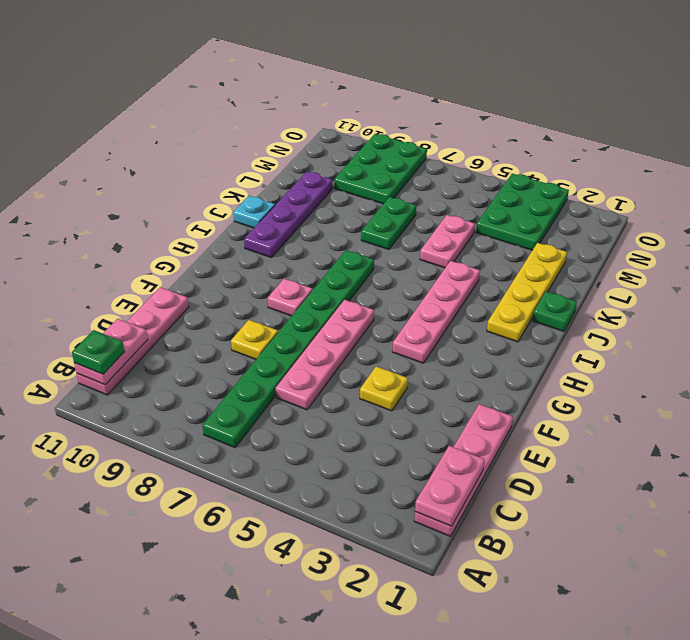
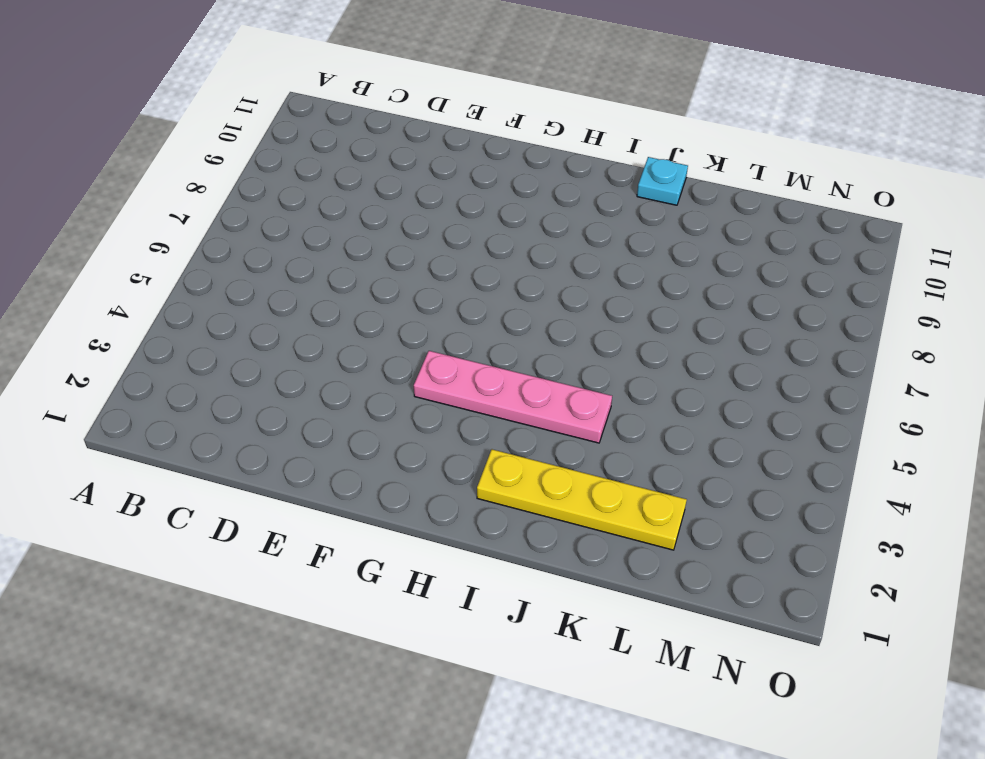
none -> pink plate B1:E1 level 1
none -> green plate B7:I7 level 1
none -> pink plate B11:E11 level 1

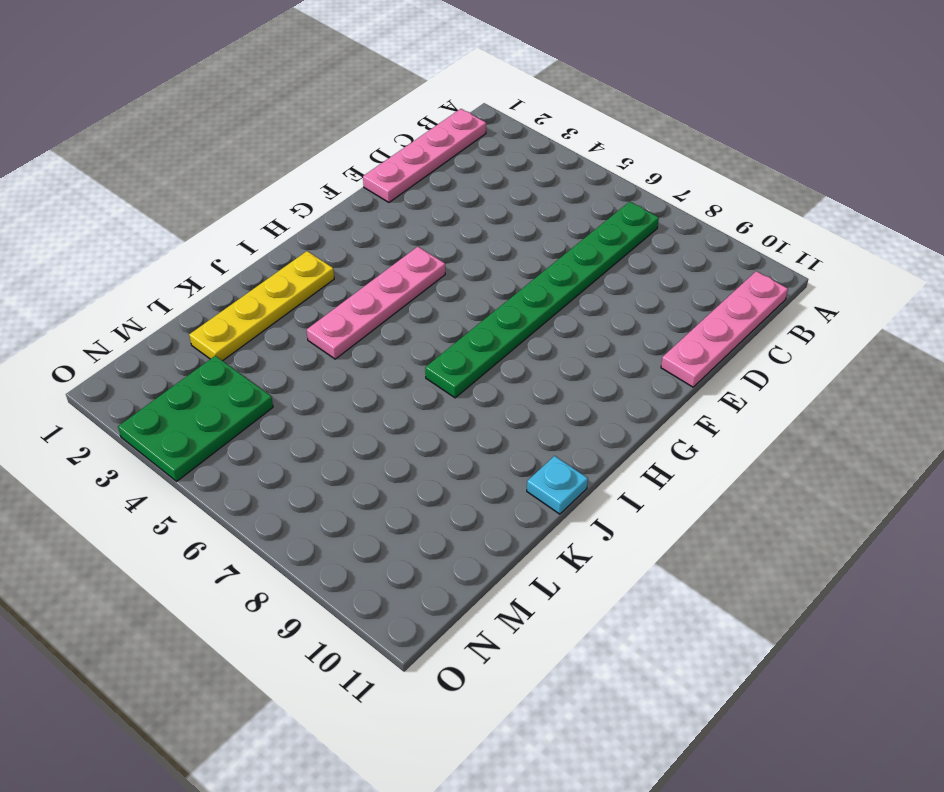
none -> pink plate D6:G6 level 1
none -> yellow plate E4 level 1
none -> yellow plate E8 level 1

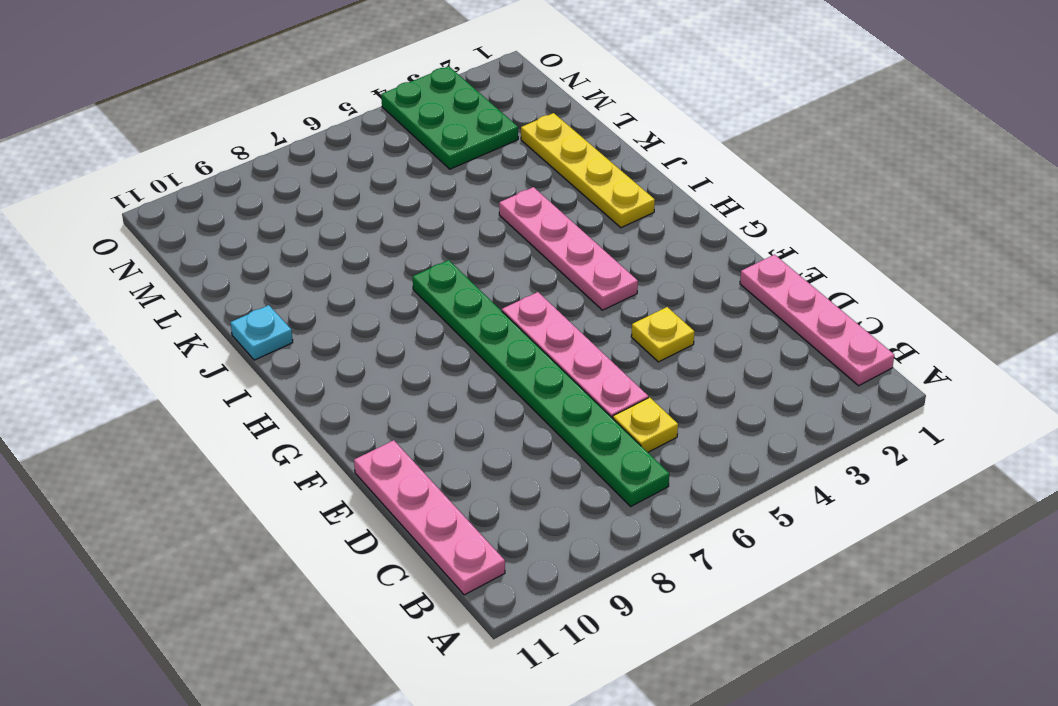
yellow plate C6 level 1 -> yellow plate E8 level 1
none -> pink plate G8 level 1
none -> purple plate I10:L10 level 1
none -> green plate J1 level 1

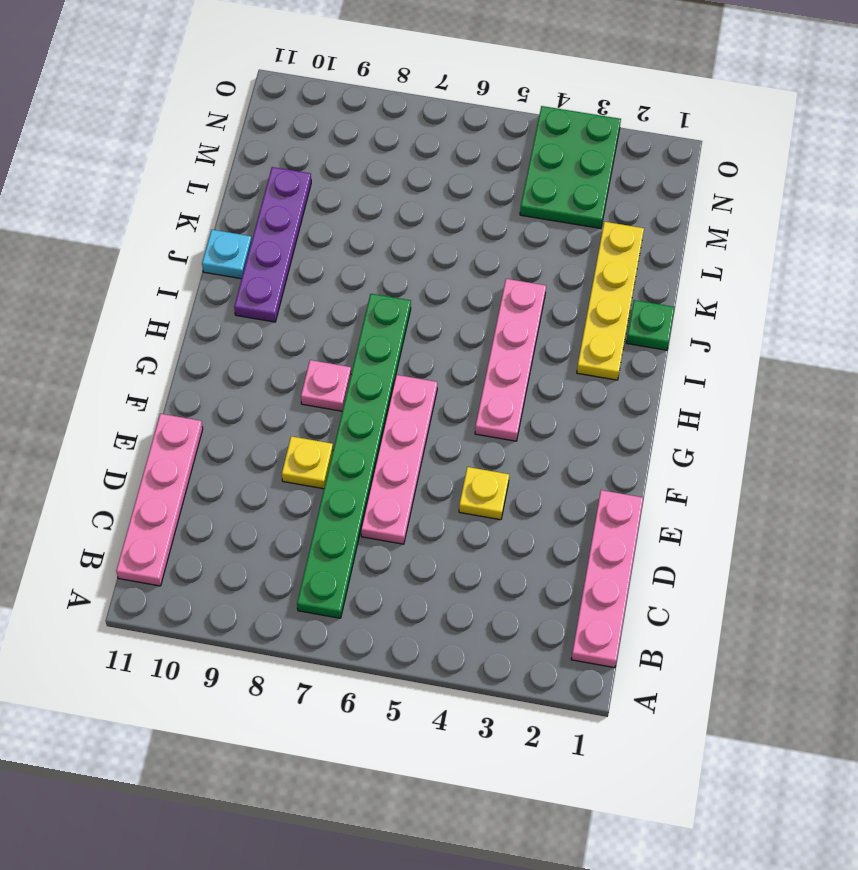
none -> pink plate K5:L5 level 1
none -> green plate K7:L7 level 1
none -> green plate M8:O9 level 1

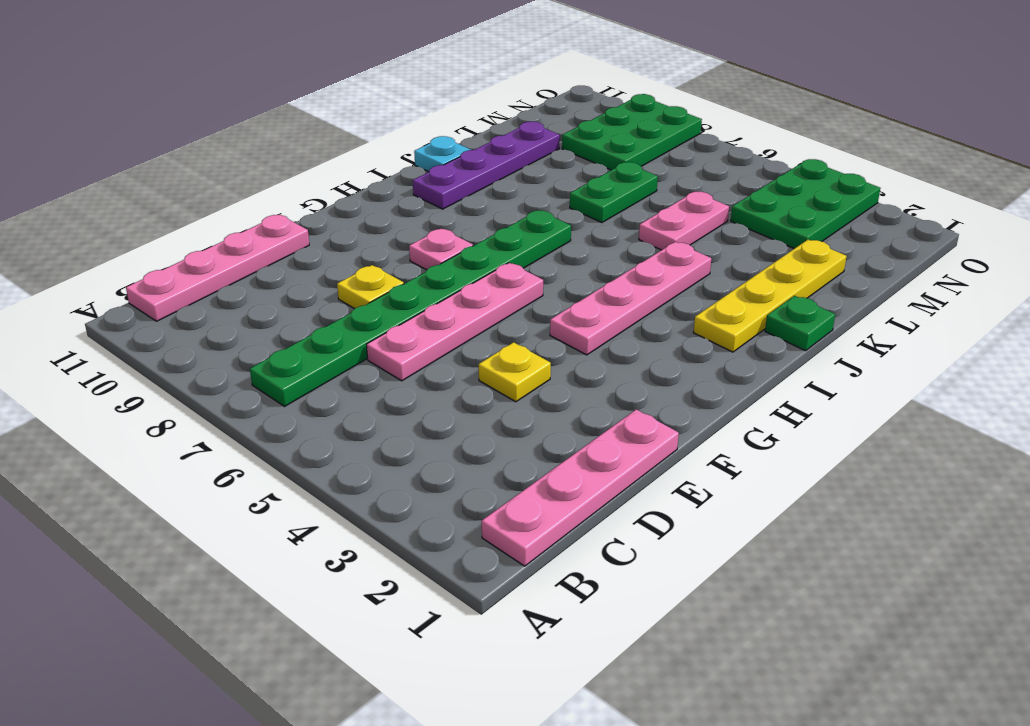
none -> pink plate B1:C1 level 2
none -> pink plate B11:C11 level 2
none -> green plate B11 level 3

